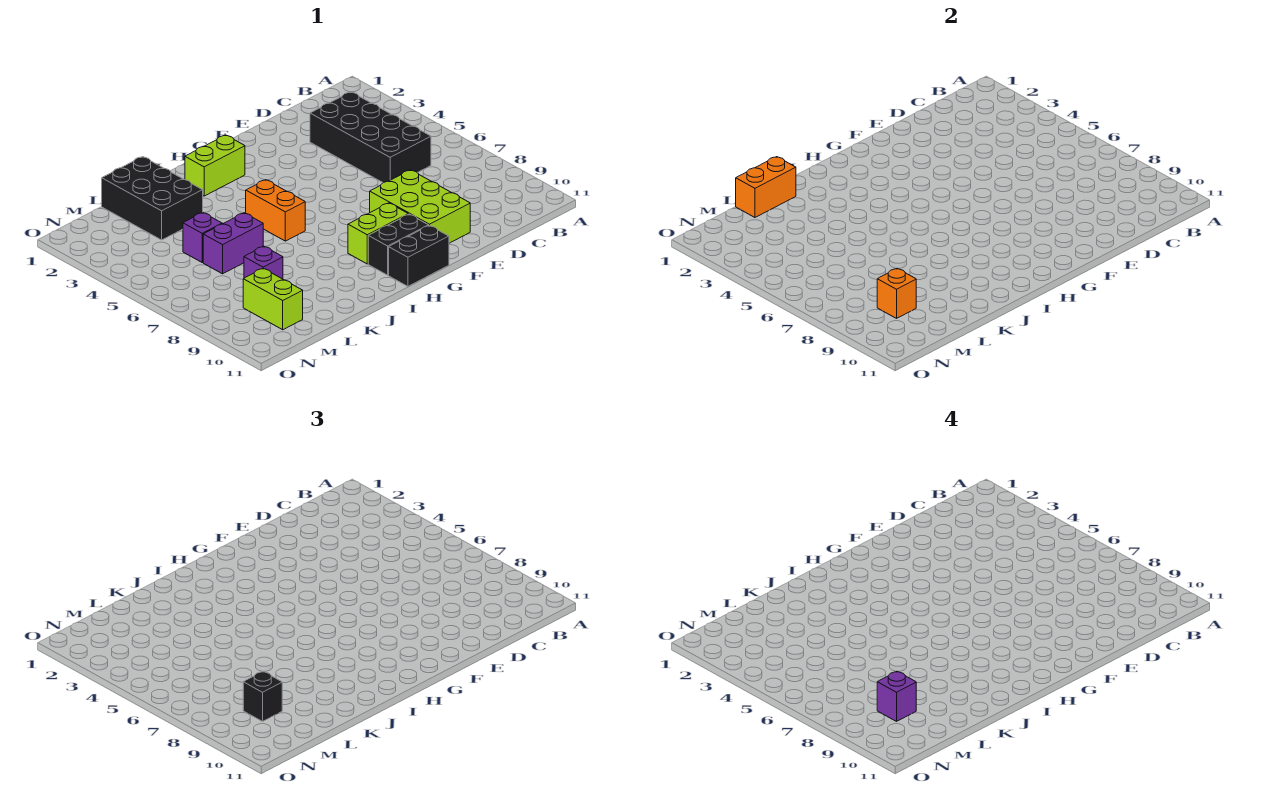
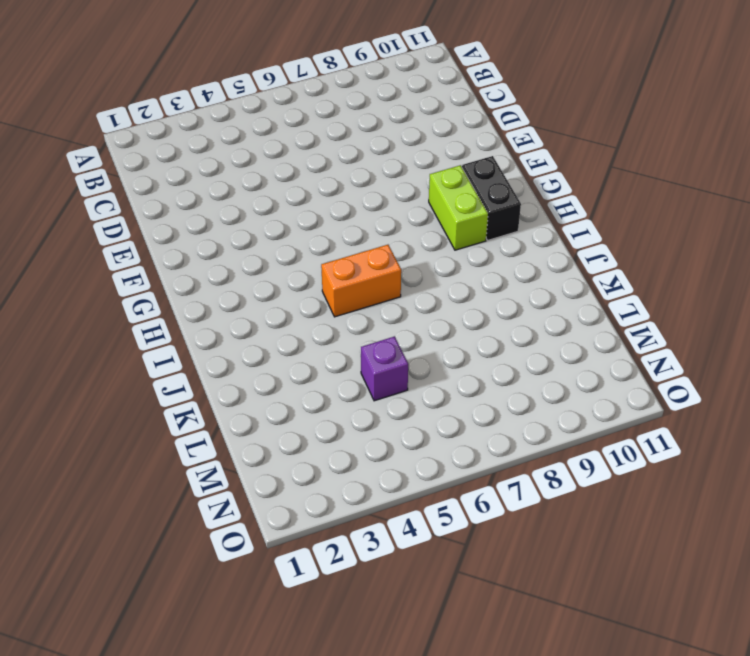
none -> black brick C3:D6 level 1
none -> lime brick E8:F10 level 1
none -> black brick G11:H11 level 1

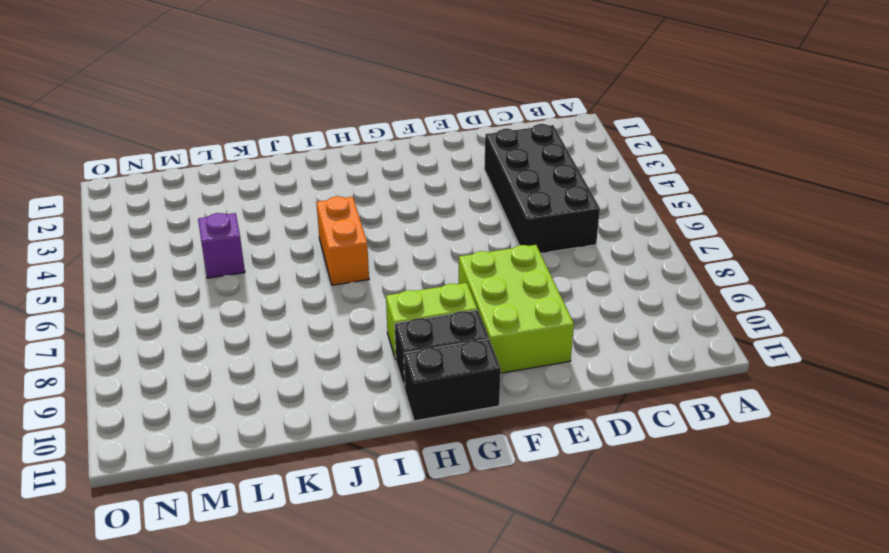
none -> lime brick H2:I2 level 1
none -> black brick K1:L3 level 1
none -> purple brick K6:L6 level 1

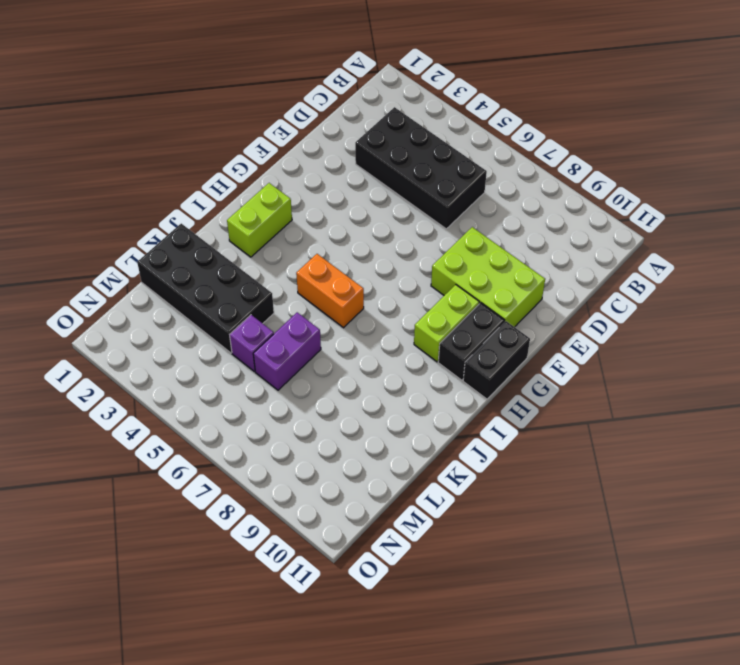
black brick K1:L4 level 1 -> black brick K1:L3 level 1
none -> purple brick L8 level 1
none -> lime brick M9:M10 level 1
none -> orange brick K1:L1 level 2

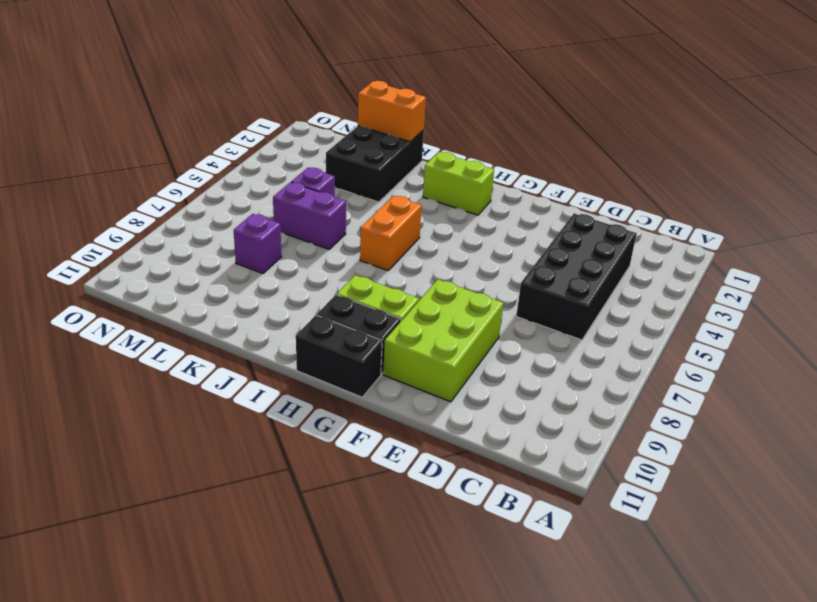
none -> lime brick M9:M10 level 1
none -> orange brick M9 level 2
none -> black brick M9 level 3

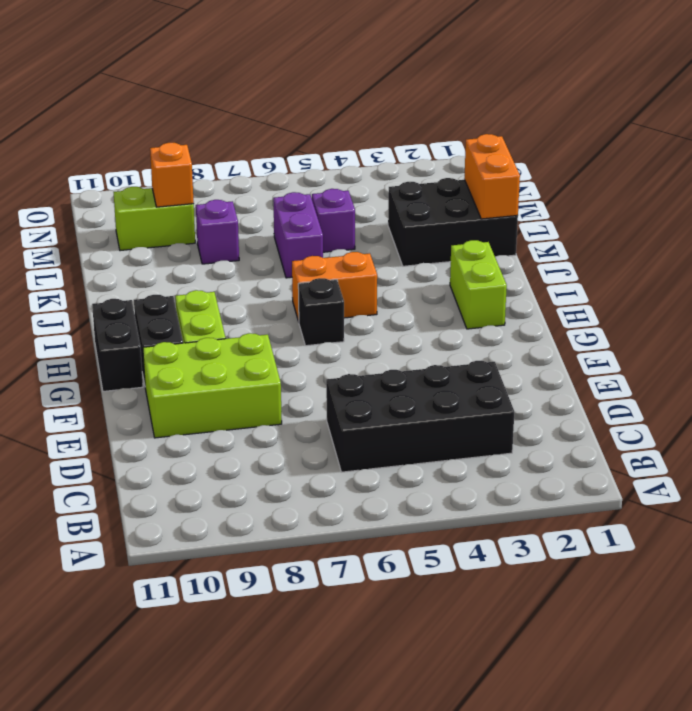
black brick H6 level 1 -> black brick M9 level 3
none -> purple brick M9 level 4

